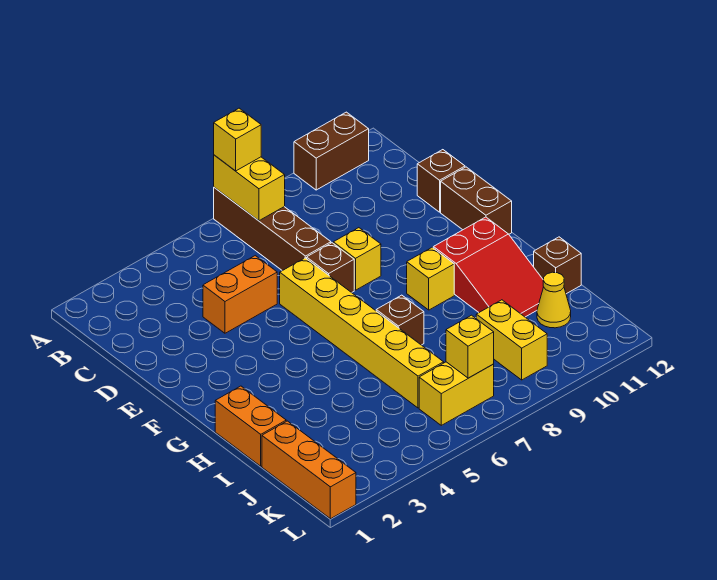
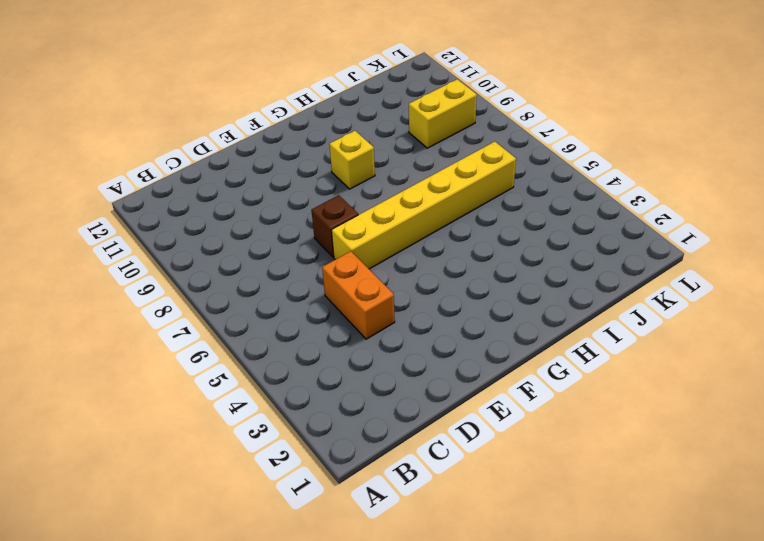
none -> brown brick A7:D7 level 1
none -> brown brick A10:A11 level 1
none -> brown brick D12 level 1

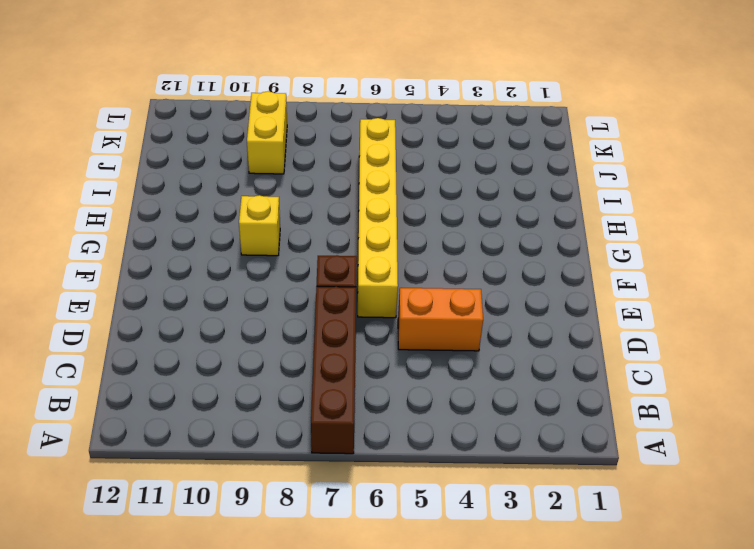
none -> brown brick A10:A11 level 1
none -> brown brick D12 level 1
none -> yellow brick E8 level 1

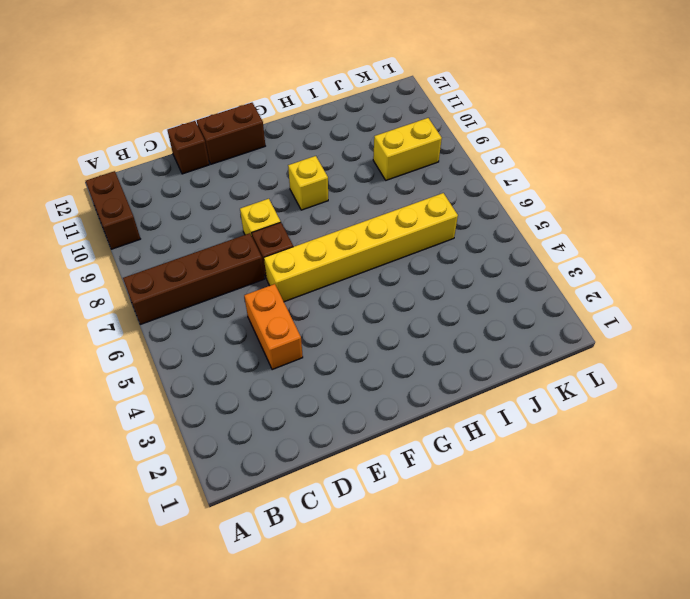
none -> red slope G10:I11 level 1 top G
none -> orange brick H1:I1 level 1
none -> brown brick H7 level 1

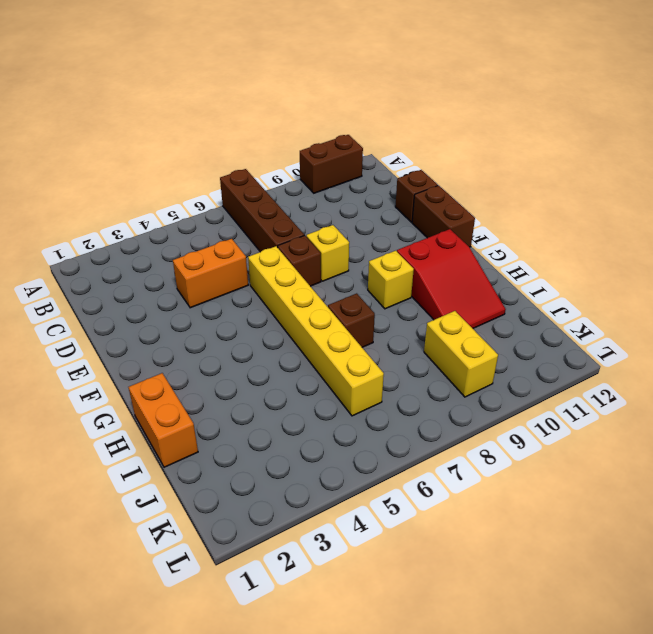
none -> brown brick I12 level 1
none -> orange brick J1:L1 level 1
none -> yellow cone J11 level 1

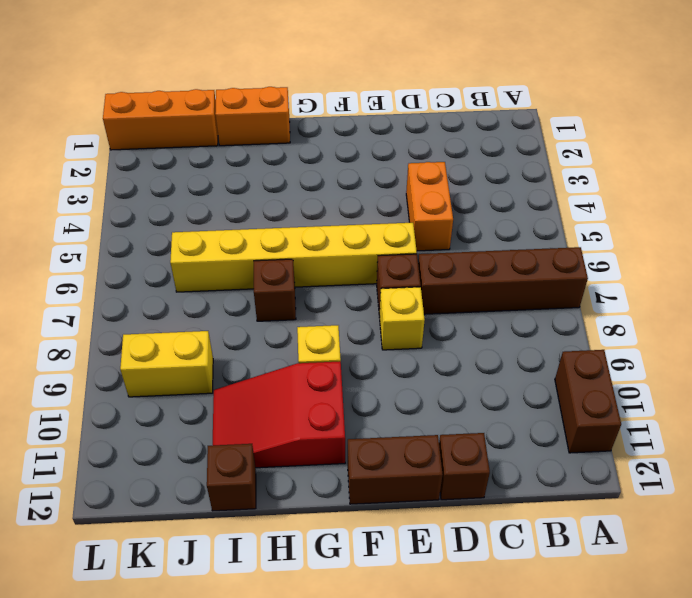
none -> yellow cone J11 level 1
none -> yellow brick K6:K7 level 1
none -> yellow brick A7:B7 level 2

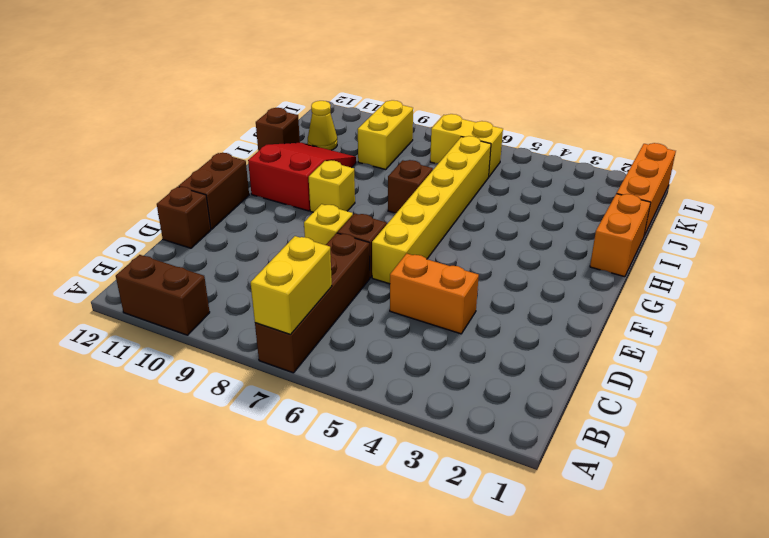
none -> yellow brick K7 level 2
none -> yellow brick A7 level 3

